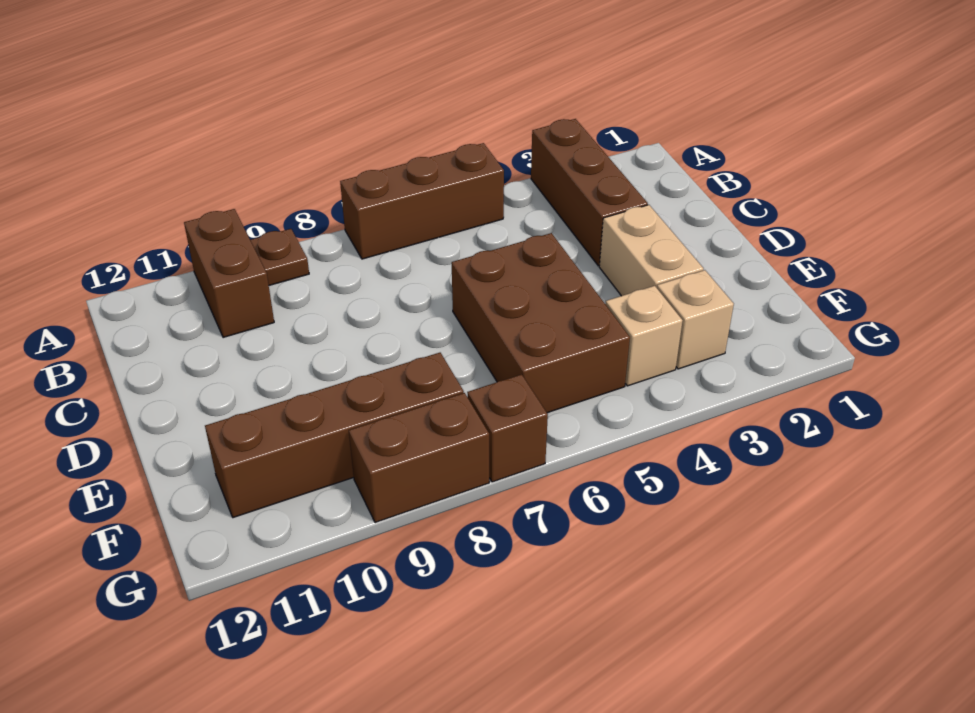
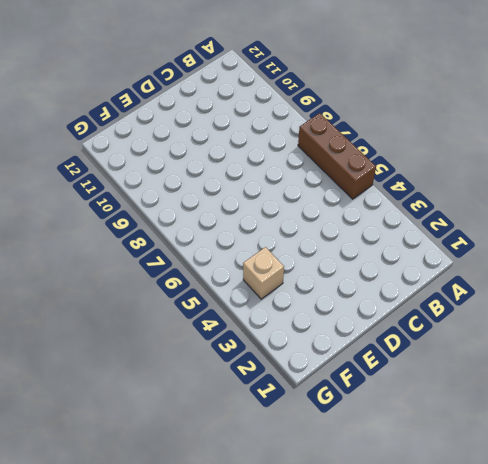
none -> brown brick A3:C3 level 1
none -> brown plate A9 level 1

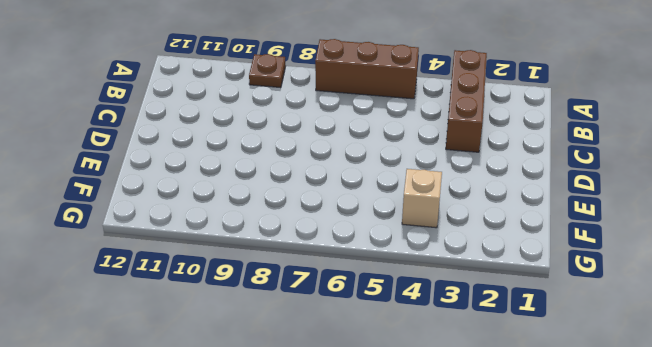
none -> brown brick A10:B10 level 1
none -> tan brick D3:E3 level 1

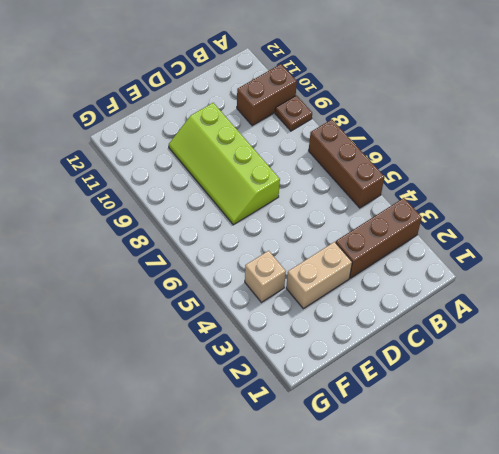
lime slope D7:E10 level 1 top D -> none
none -> brown brick D5:F6 level 1
none -> tan brick F3 level 1

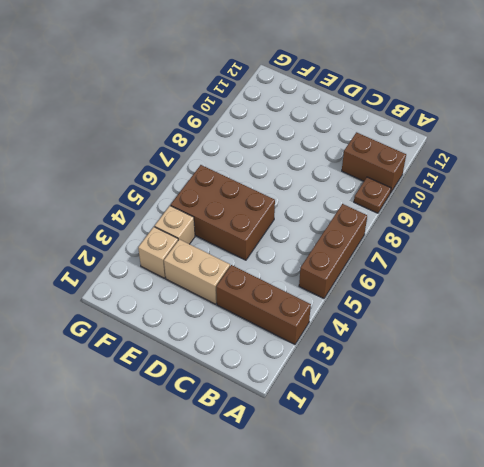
none -> brown brick F8:F11 level 1
none -> brown brick G7 level 1

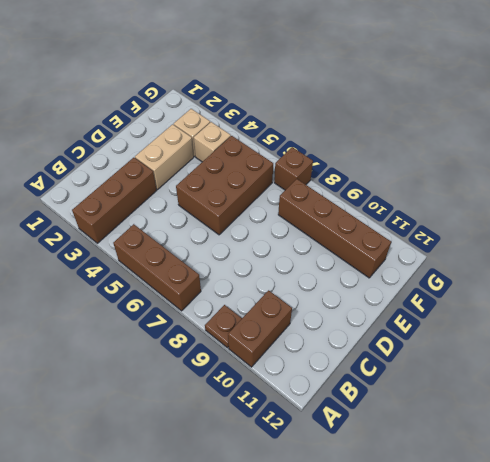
none -> brown brick G8:G9 level 1

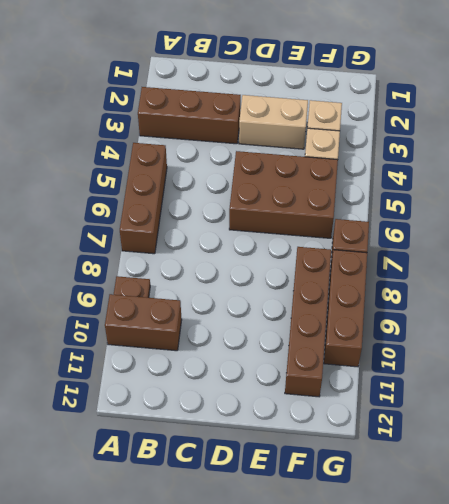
brown brick G8:G10 level 1 -> brown brick G8:G9 level 1

